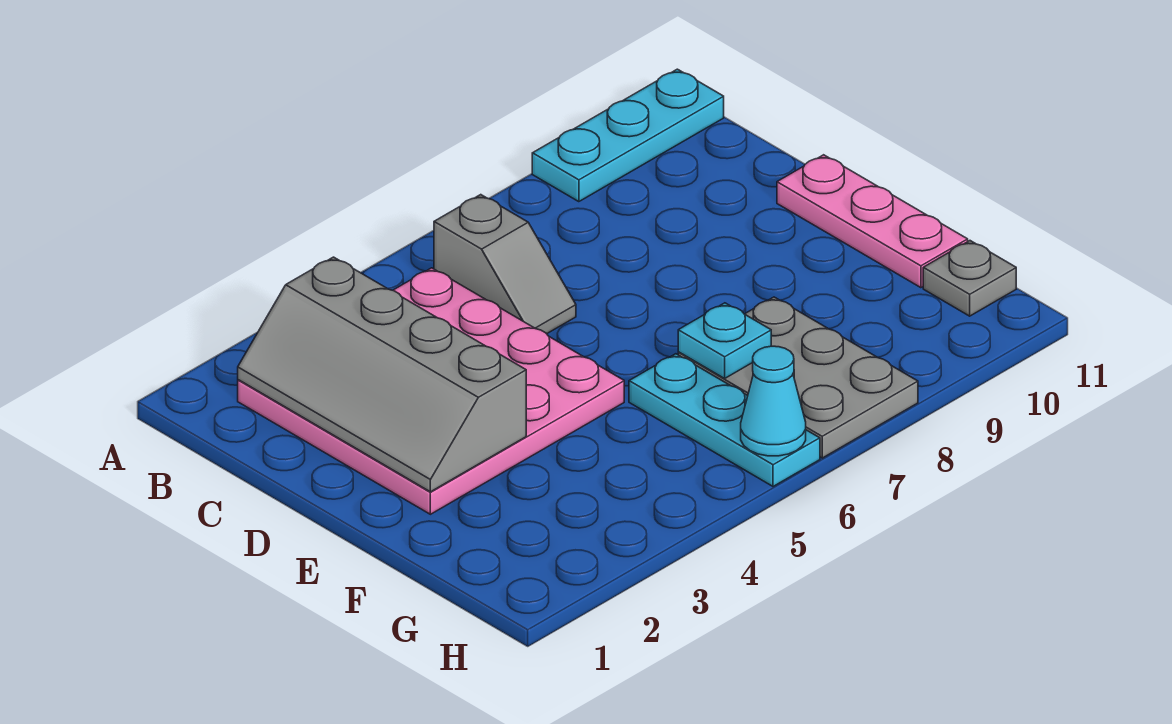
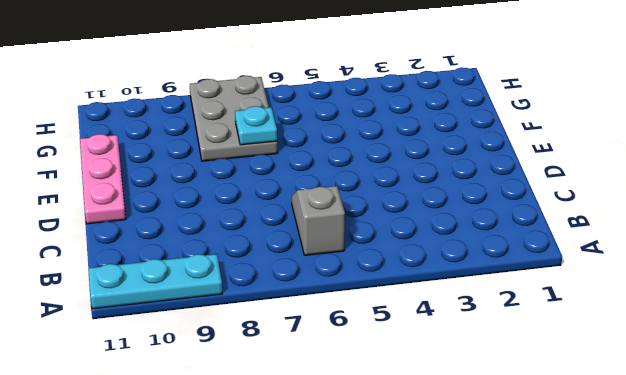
none -> pink plate B2:E5 level 1
none -> cyan plate F6:H6 level 1

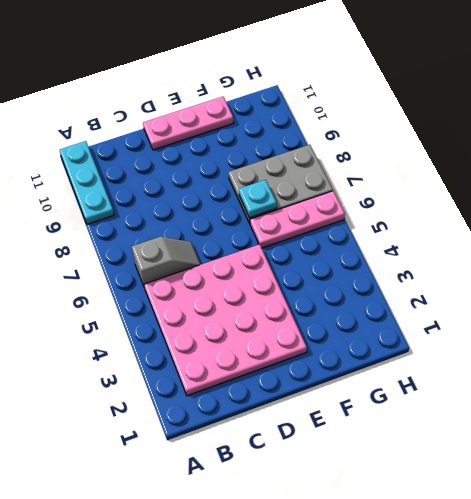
pink plate F6:H6 level 1 -> cyan plate F6:H6 level 1
none -> grey plate G11 level 1
none -> grey slope B2:E3 level 2 top 3

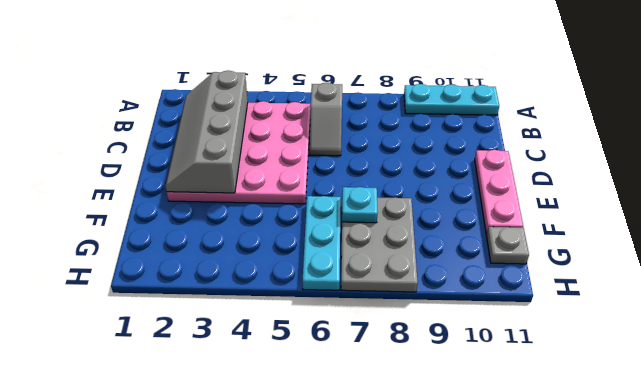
none -> cyan cone H6 level 2

